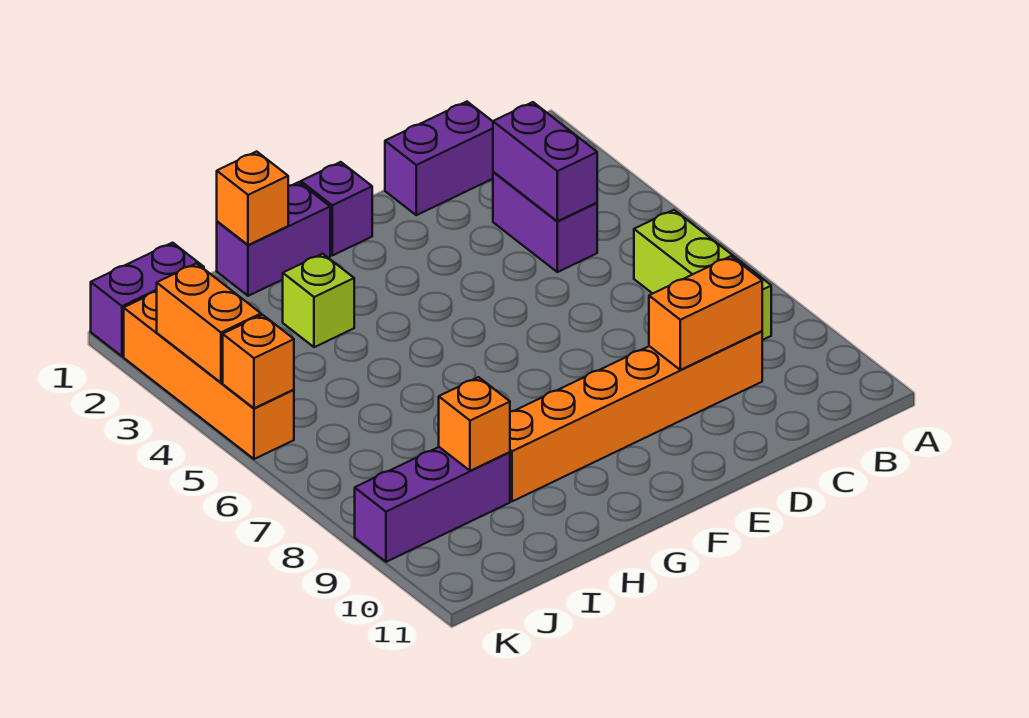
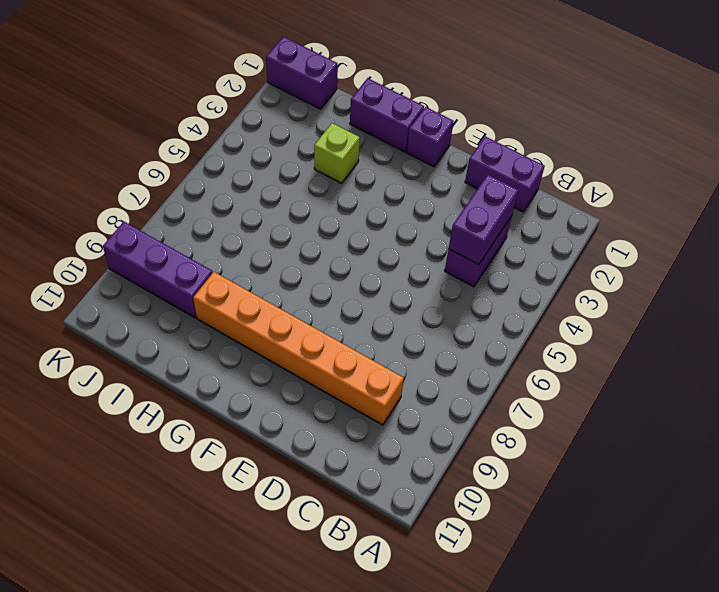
none -> lime brick B6:B8 level 1
none -> orange brick K2:K5 level 1
none -> orange brick C9:D9 level 2

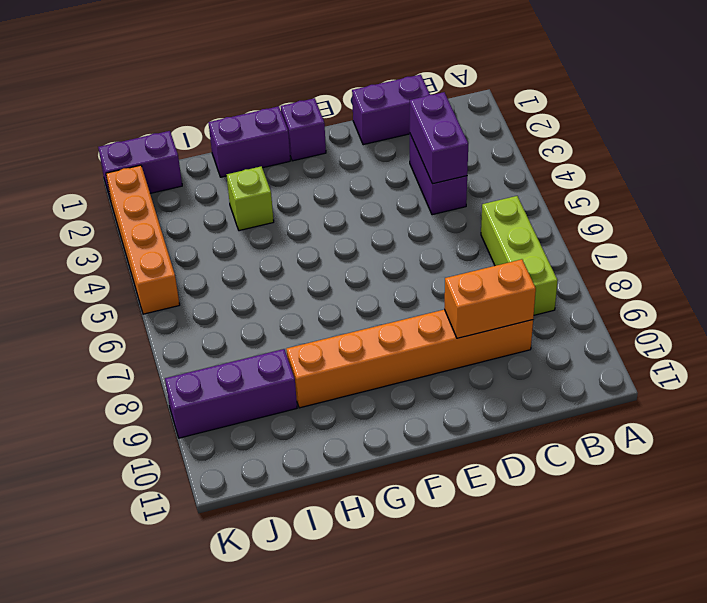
none -> orange brick H1 level 2
none -> orange brick I9 level 2
none -> orange brick K3:K4 level 2

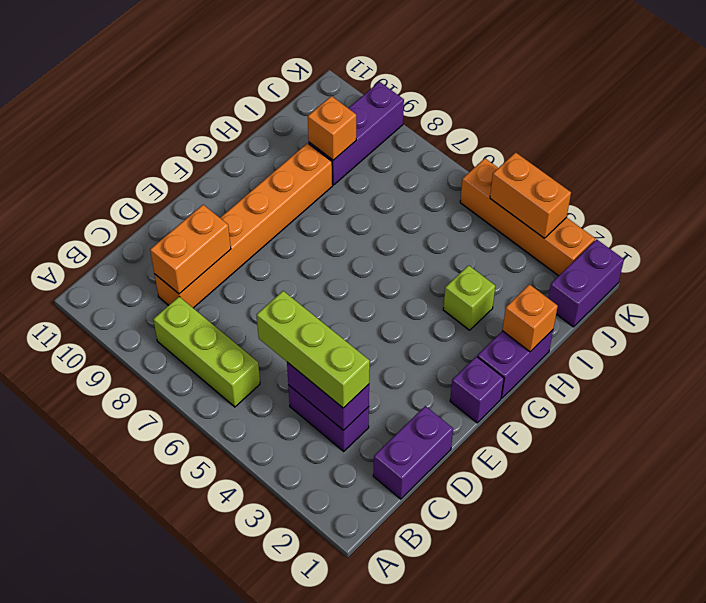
lime brick C3:C5 level 3 -> none
none -> orange brick K5 level 2

